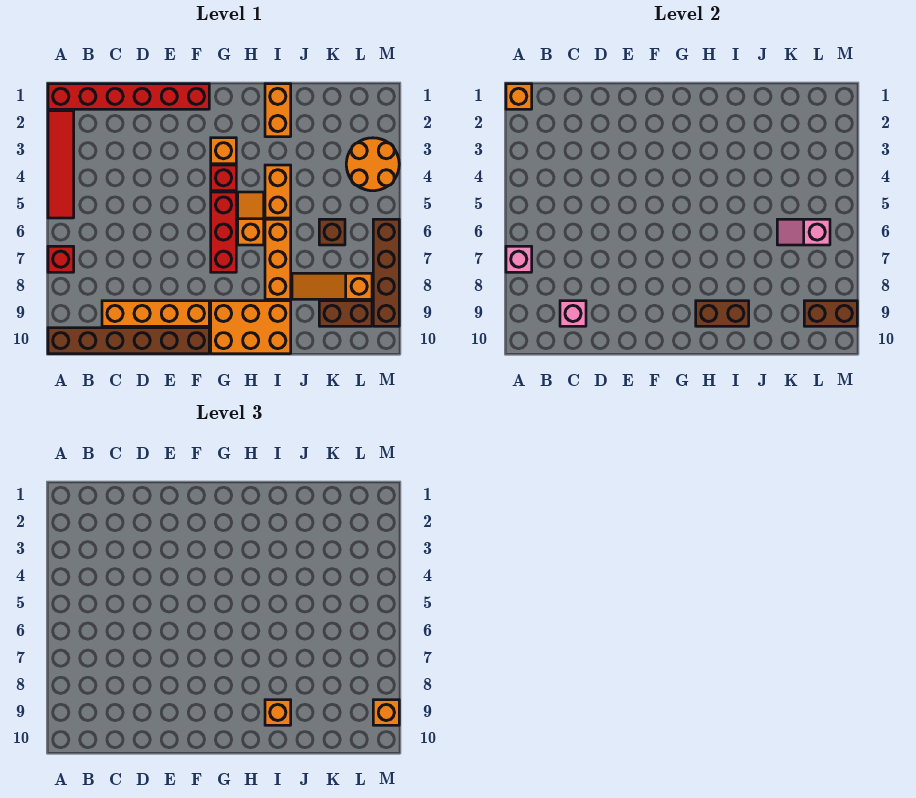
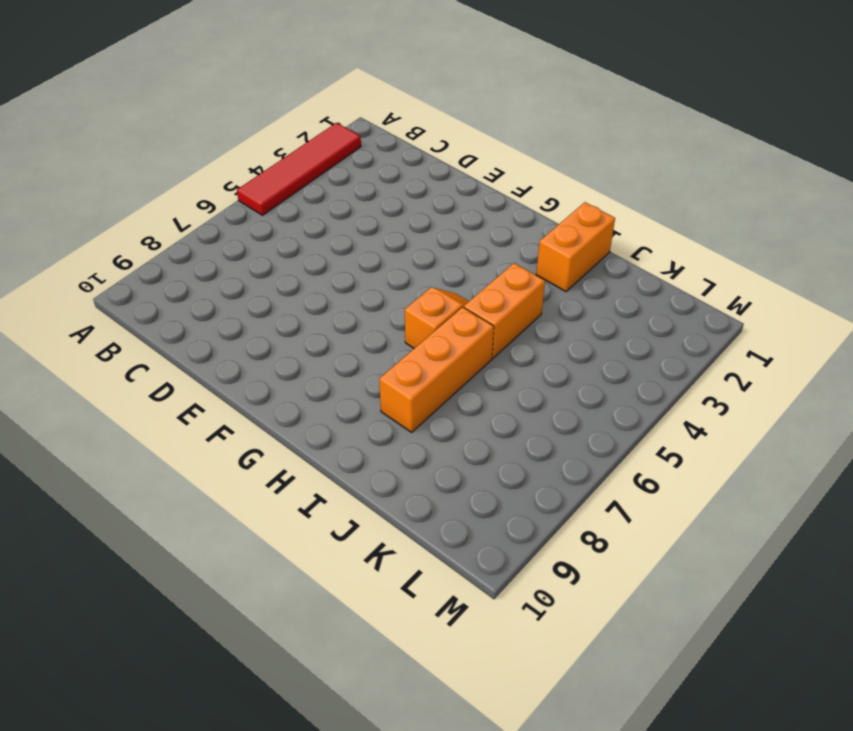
none -> red brick A1:F1 level 1
none -> red brick A7 level 1
none -> brown brick A10:F10 level 1

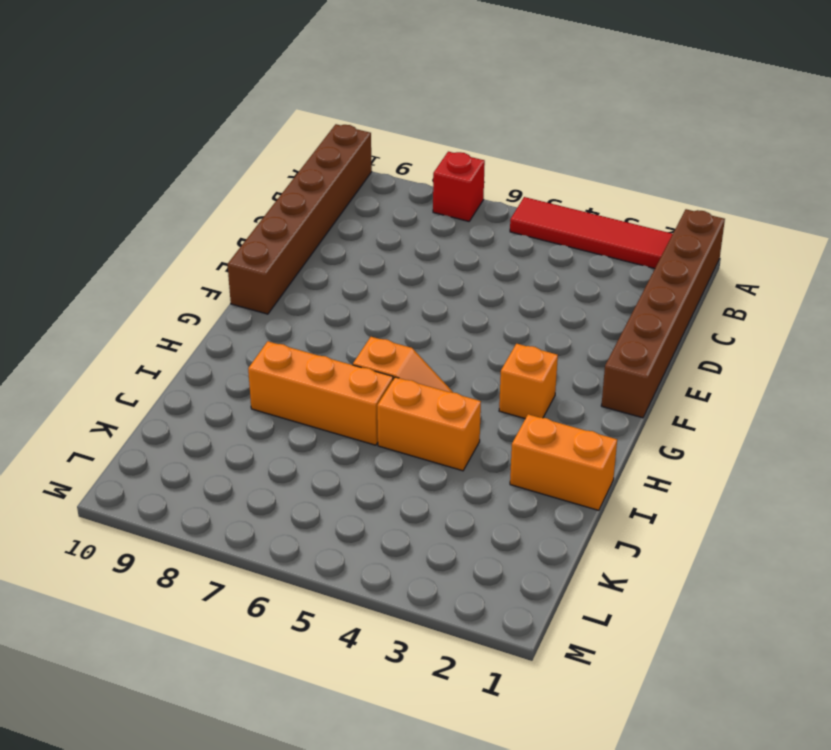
brown brick A1:F1 level 1 -> red brick A1:F1 level 1
none -> orange brick C9:F9 level 1
none -> red brick G4 level 1
none -> red brick G5:G7 level 1

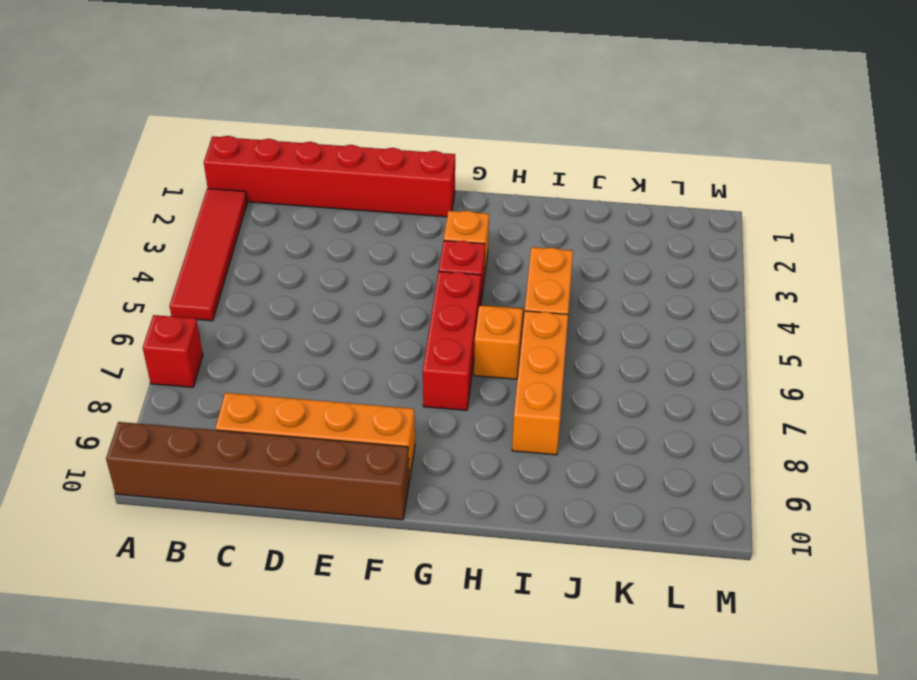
none -> orange brick G9:I10 level 1
none -> orange brick I1:I2 level 1
none -> orange slope J8:L8 level 1 top L

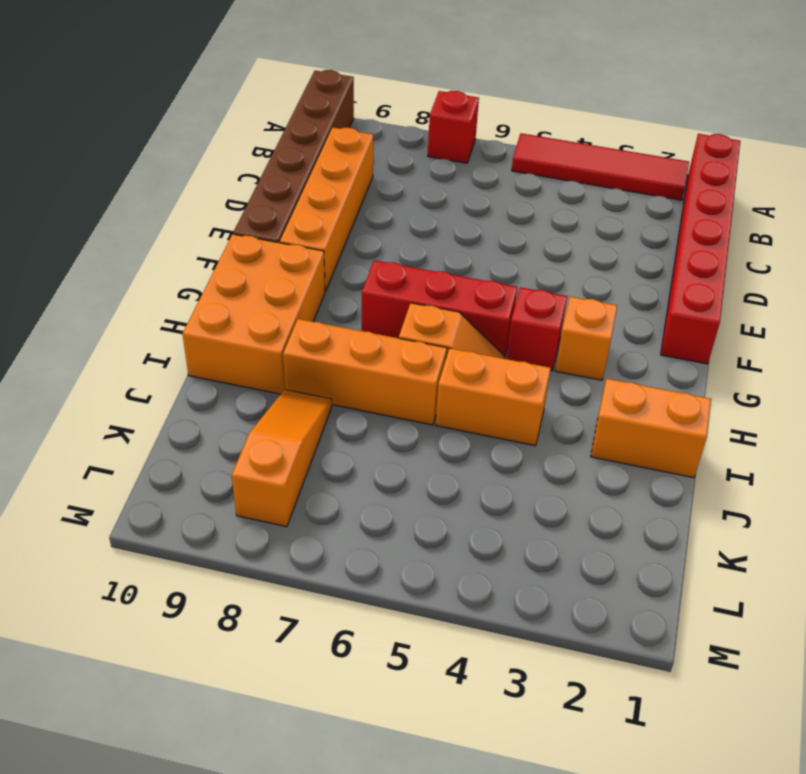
none -> brown brick K6 level 1
none -> brown brick K9:L9 level 1
none -> orange round brick L3:M4 level 1

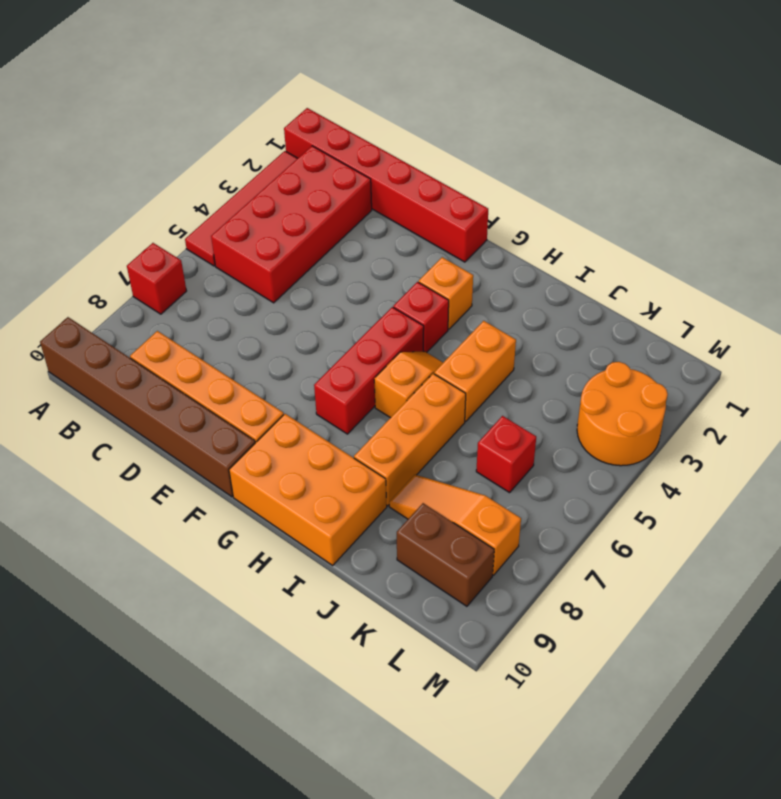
red brick B2:C5 level 1 -> none
red brick K6 level 1 -> brown brick K6 level 1
none -> orange brick I1:I2 level 1
none -> brown brick M6:M9 level 1
none -> orange brick A1 level 2

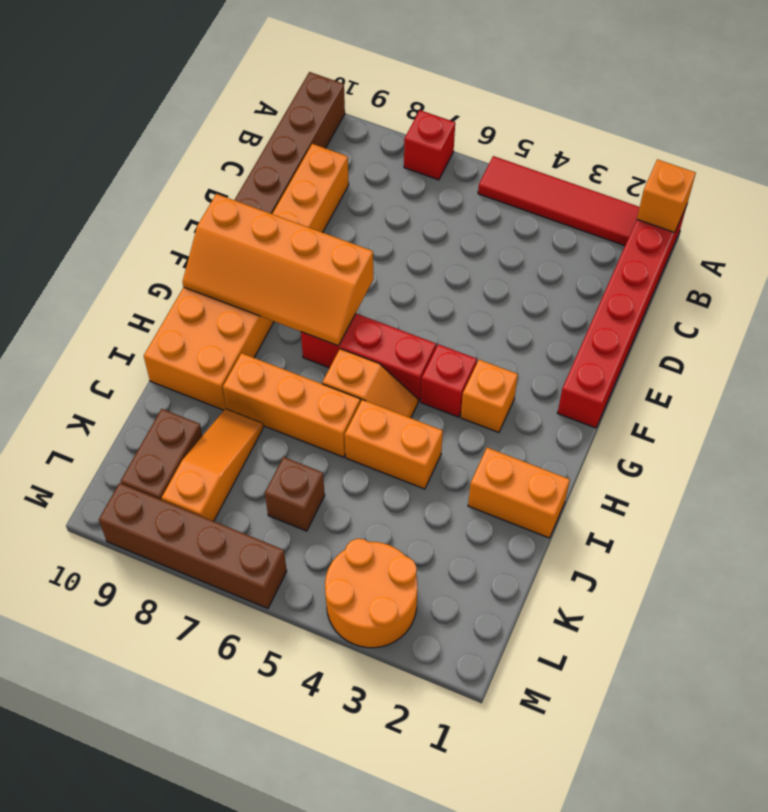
orange slope F7:G10 level 2 top F -> none
none -> pink brick A7 level 2
none -> pink brick C9 level 2
none -> brown brick H9:I9 level 2

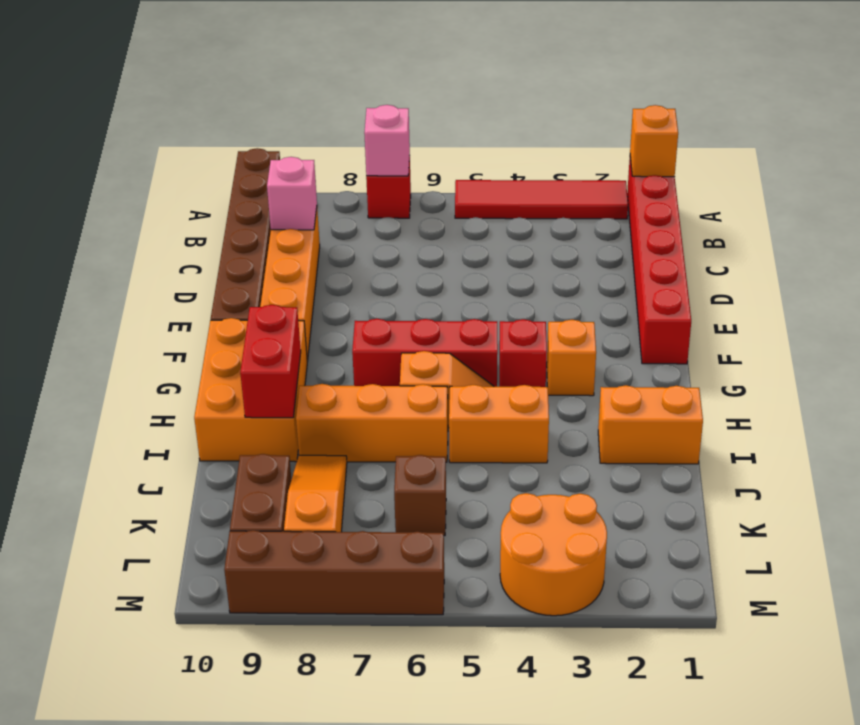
red brick H9:I9 level 2 -> brown brick H9:I9 level 2
none -> pink slope K6:L6 level 2 top L
none -> brown brick L9:M9 level 2
none -> orange brick I9 level 3

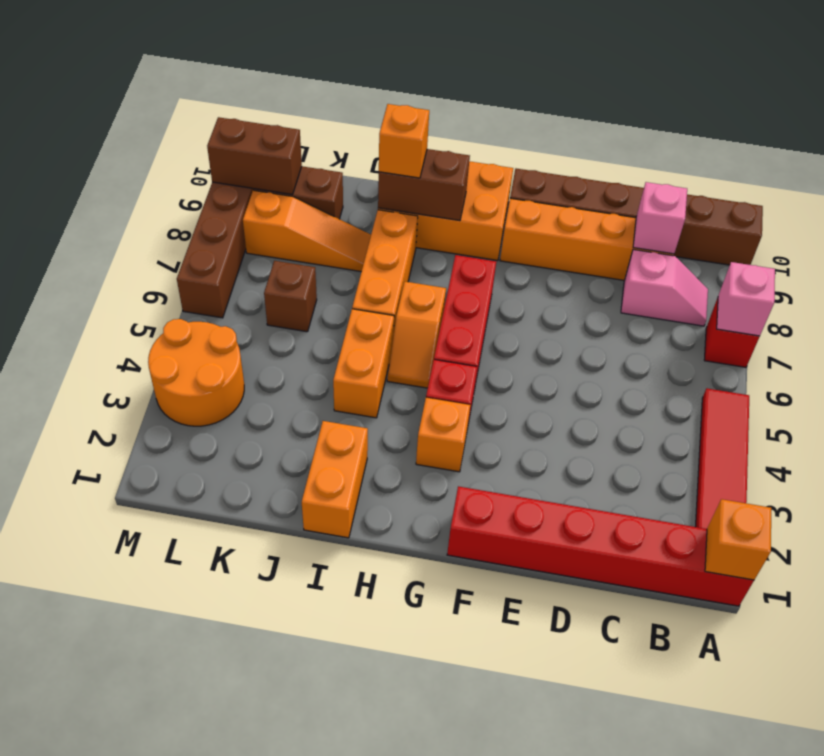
pink slope B8:C8 level 1 top C -> pink slope K6:L6 level 2 top L
none -> orange brick M9 level 3

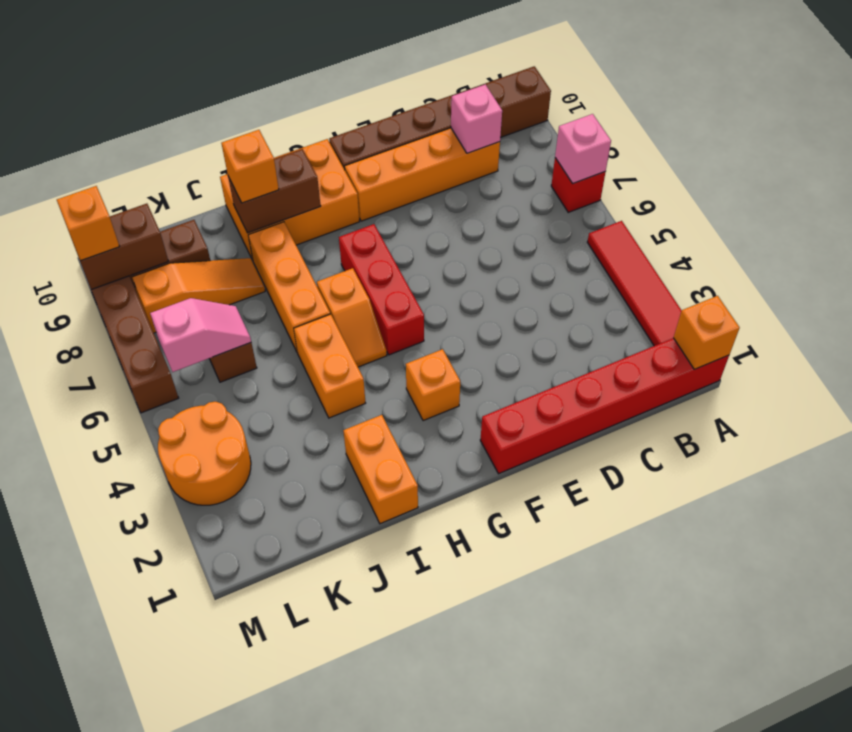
none -> red brick G4 level 1

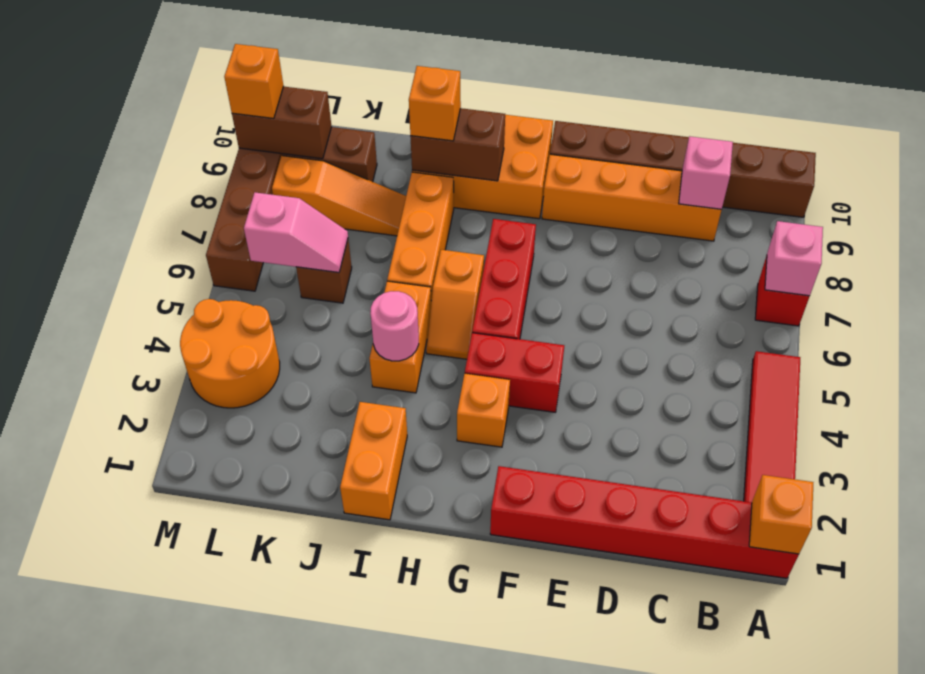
red brick F4:G4 level 1 -> red brick G4 level 1
pink round brick I4 level 2 -> none

